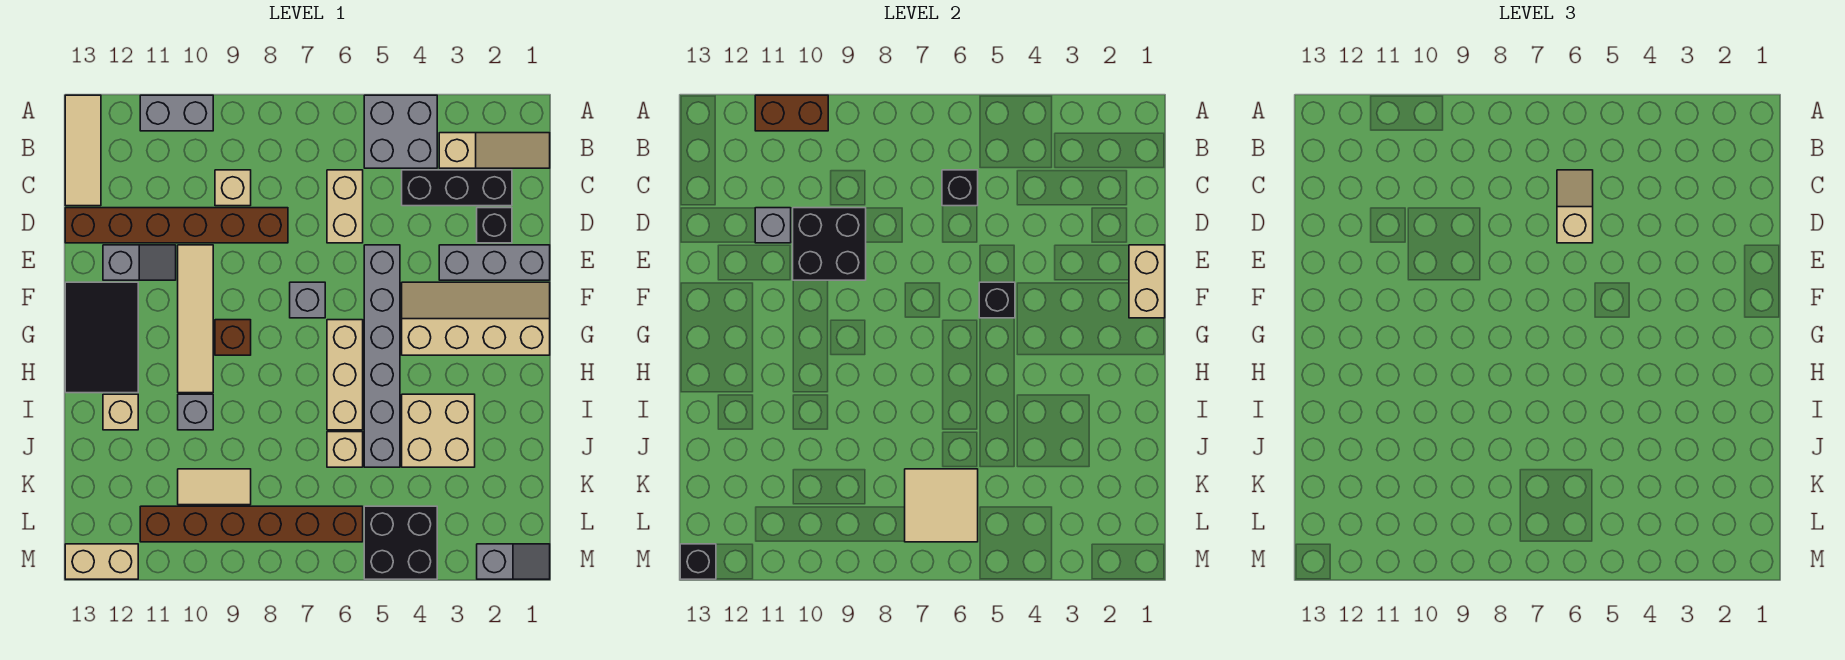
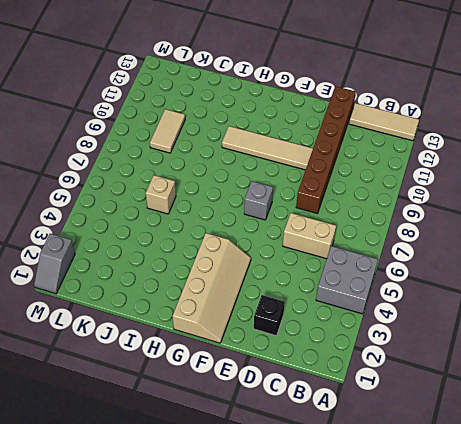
none -> grey brick A10:A11 level 1
none -> tan slope B1:B3 level 1 top 3
none -> black brick C2:C4 level 1
none -> tan brick C9 level 1

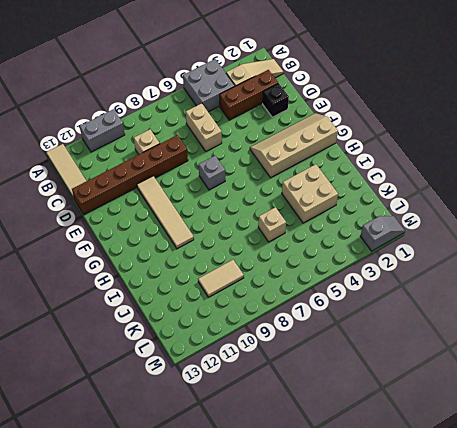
brown brick C2:C4 level 1 -> black brick C2:C4 level 1
none -> grey brick E1:E3 level 1
none -> grey brick E5:J5 level 1
none -> grey slope E11:E12 level 1 top 12
none -> black tile F12:H13 level 1

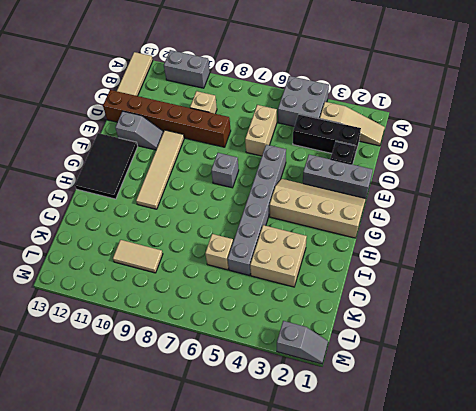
none -> tan brick G6:I6 level 1
none -> brown brick G9 level 1
none -> grey brick I10 level 1
none -> tan brick I12 level 1

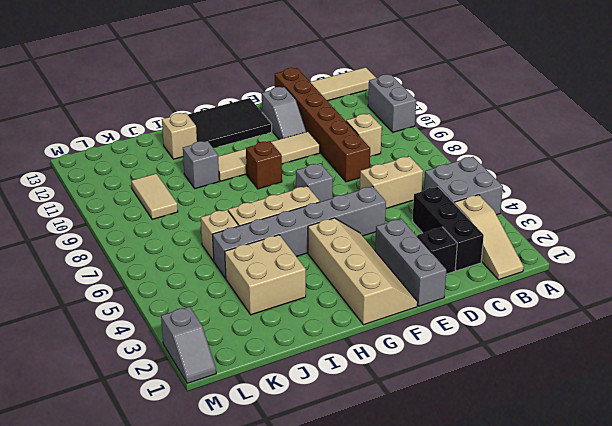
none -> black brick L4:M5 level 1
none -> brown brick L6:L11 level 1
none -> tan brick M12:M13 level 1
none -> brown brick A10:A11 level 2

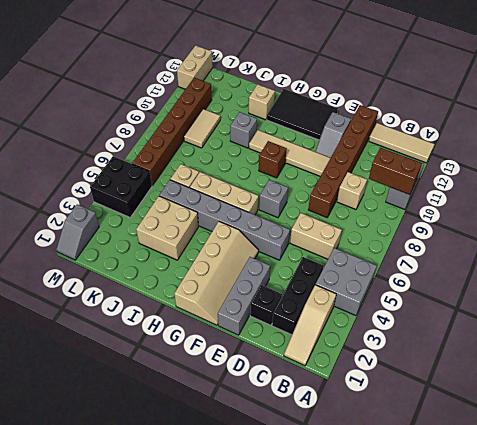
brown brick A10:B10 level 2 -> brown brick A10:A11 level 2
none -> black brick C6 level 2
none -> black brick D9:E10 level 2
none -> grey brick D11 level 2
none -> tan brick E1:F1 level 2

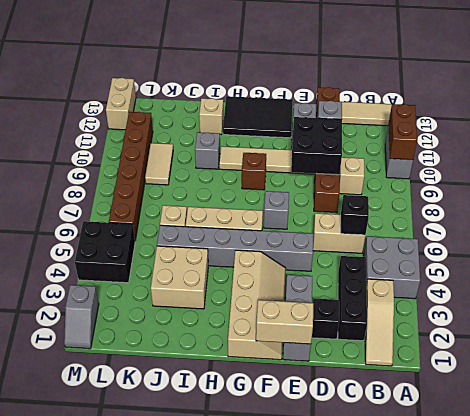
none -> black brick F5 level 2
none -> tan tile K6:L7 level 2
none -> black brick M13 level 2
none -> tan slope C6:D6 level 3 top D

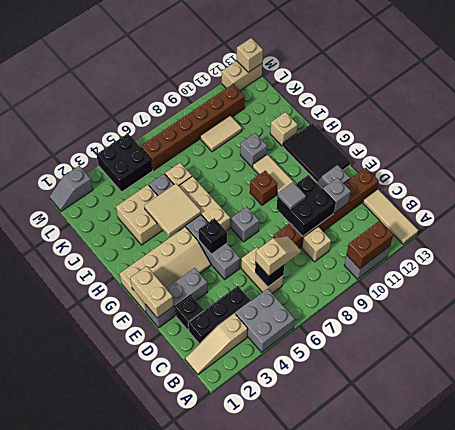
tan slope C6:C7 level 3 top 6 -> tan slope C6:D6 level 3 top D
grey tile E9 level 3 -> none
tan tile H4:I5 level 2 -> tan tile K6:L7 level 2
tan brick M13 level 2 -> black brick M13 level 2

